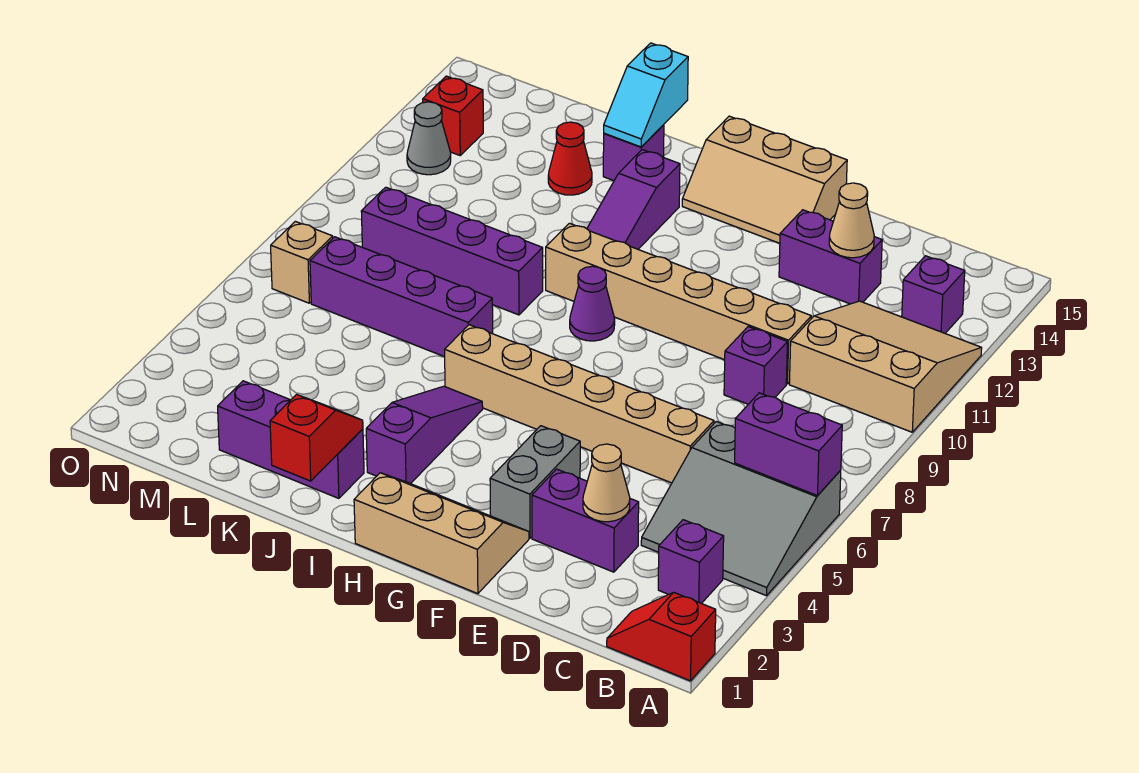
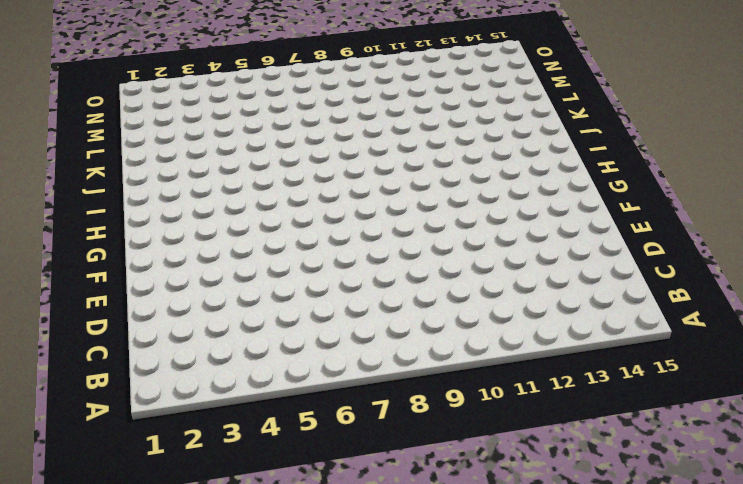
none -> red slope A1:B1 level 1 top A
none -> grey slope A4:C6 level 1 top 6
none -> tan slope A10:C12 level 1 top 10

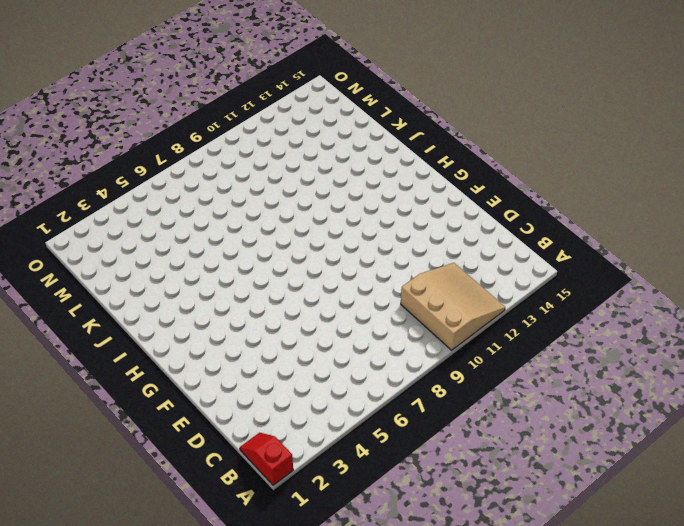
none -> grey slope A4:C6 level 1 top 6
none -> purple brick B3 level 1
none -> purple brick B13 level 1

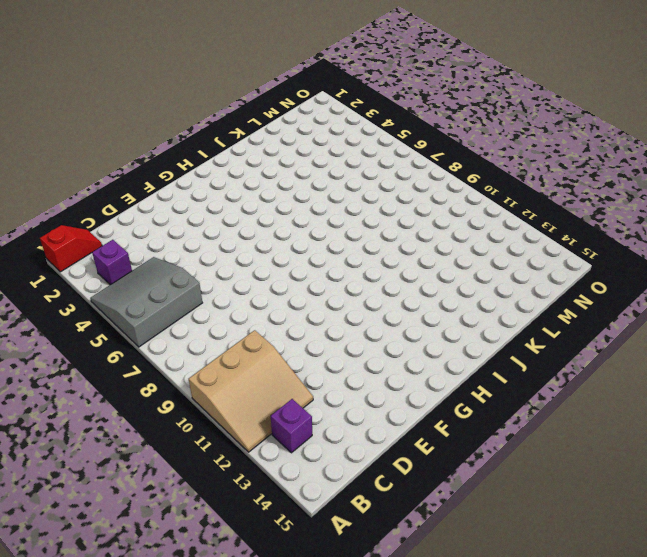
none -> purple brick D3:E3 level 1
none -> tan brick D6:I6 level 1
none -> purple brick D9 level 1

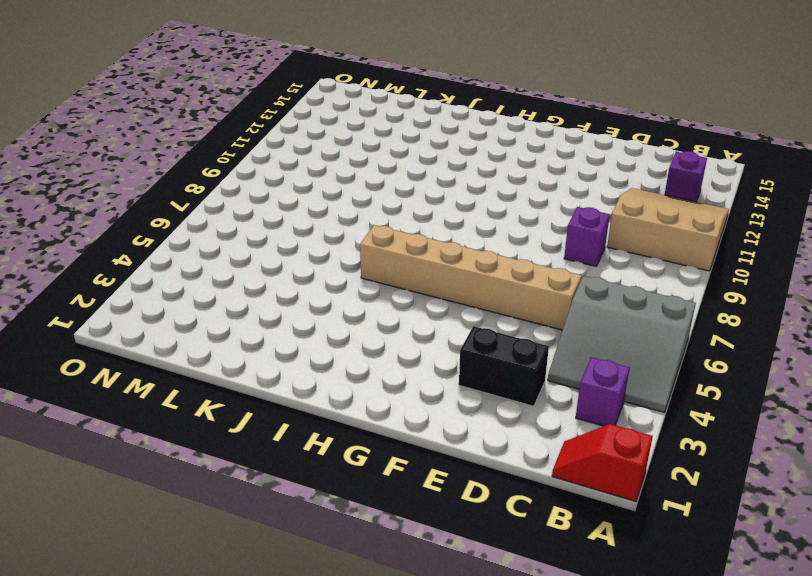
black brick D3:E3 level 1 -> purple brick D3:E3 level 1
none -> tan brick D10:I10 level 1
none -> purple brick D13:E13 level 1
none -> tan slope F1:H2 level 1 top 1

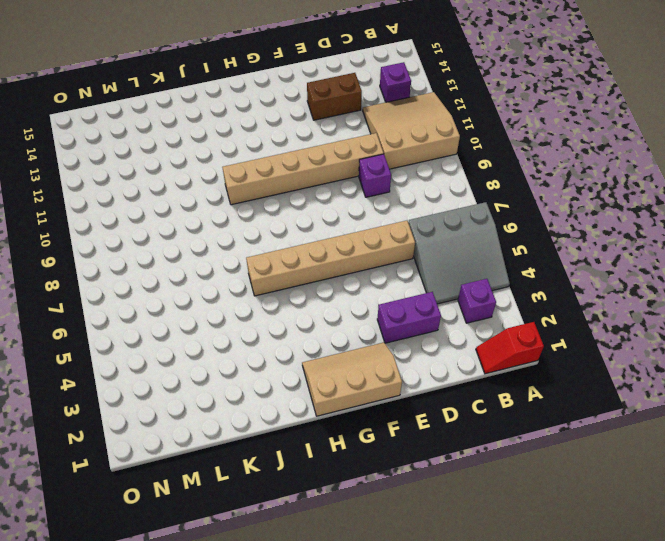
brown brick D13:E13 level 1 -> purple brick D13:E13 level 1
none -> grey brick F3:F4 level 1
none -> tan slope F14:H15 level 1 top 15
none -> purple cone H9 level 1

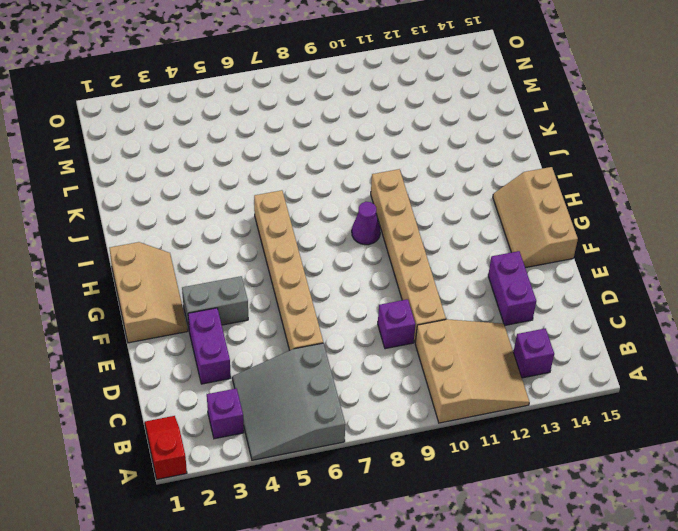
none -> purple slope I3:I5 level 1 top 3
none -> purple slope I11:I13 level 1 top 13
none -> purple brick J2:L2 level 1

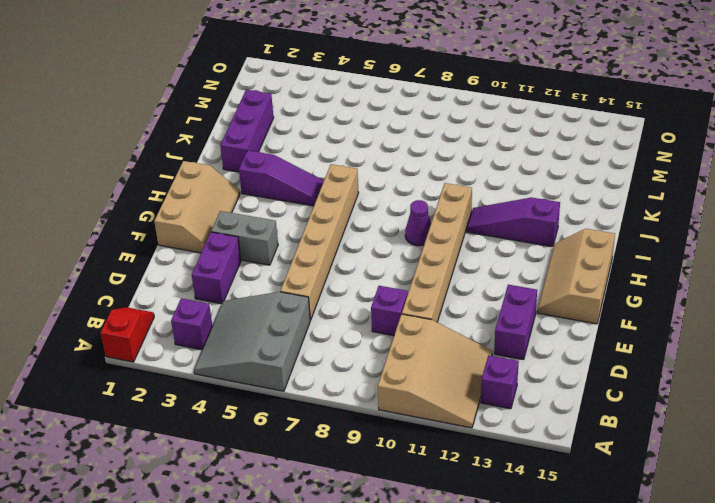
none -> purple brick J7:M7 level 1
none -> purple brick J9:M9 level 1
none -> purple brick J14 level 1

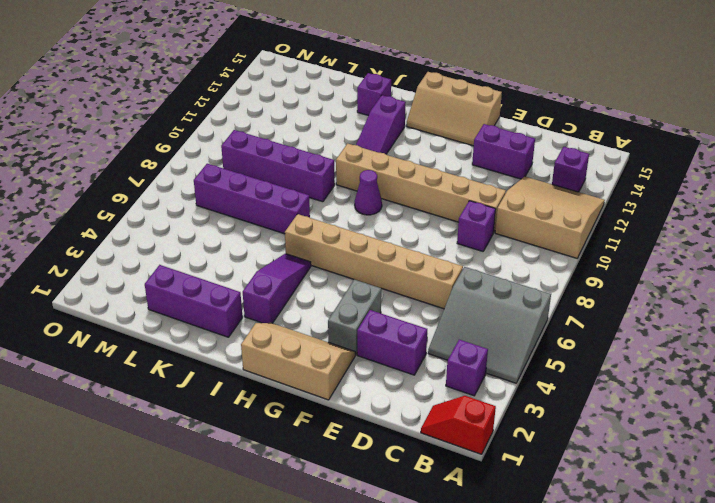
none -> red cone K13 level 1
none -> tan brick N7 level 1
none -> grey cone N12 level 1

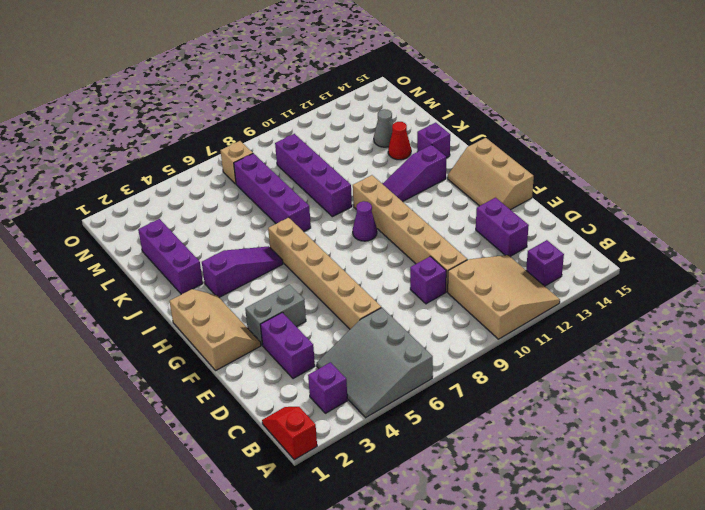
grey cone L13 level 1 -> grey cone N12 level 1
none -> red brick N13 level 1
none -> purple brick A6:B6 level 2
none -> tan cone D3 level 2

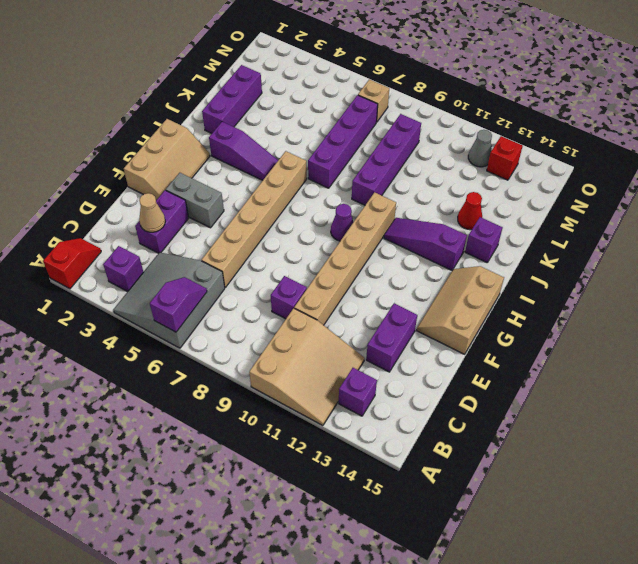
purple slope A6:B6 level 2 top A -> purple brick A6:B6 level 2
none -> tan cone D13 level 2
none -> red slope J1:J2 level 2 top 1
none -> cyan slope J14:J15 level 2 top 15

